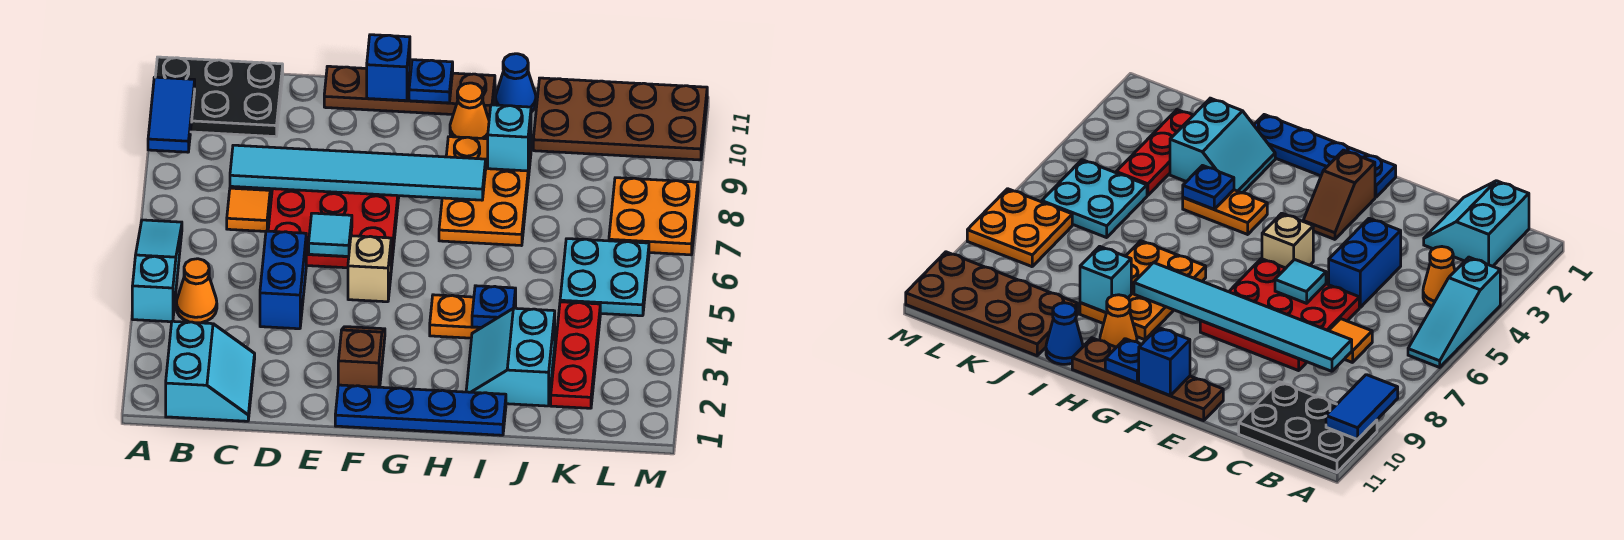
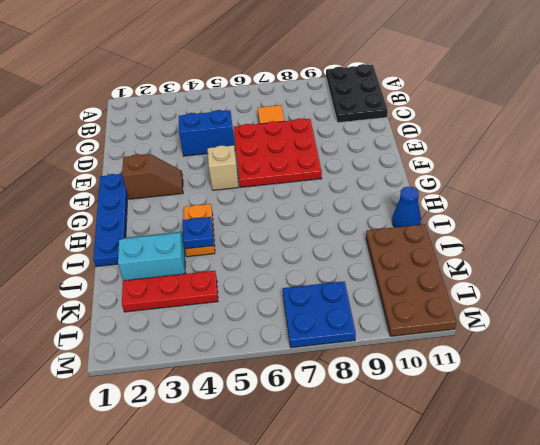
blue plate L7:M8 level 1 -> orange plate L7:M8 level 1
none -> cyan slope A4:A6 level 1 top 4
none -> cyan slope B1:C2 level 1 top B
none -> orange cone B4 level 1

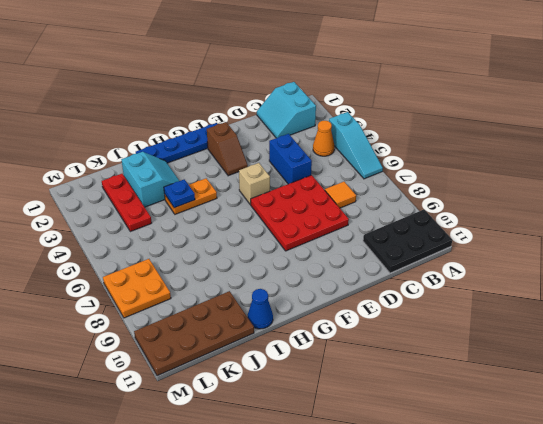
none -> brown plate E11:H11 level 1
none -> orange plate H7:I9 level 1
none -> orange cone H10 level 1

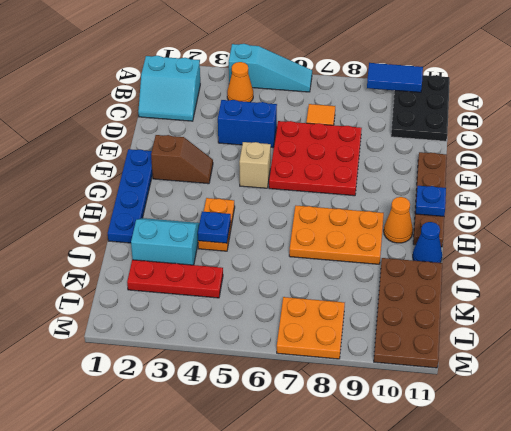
none -> cyan plate K5:L6 level 1
none -> cyan tile C8:H8 level 2
none -> cyan tile E6 level 2

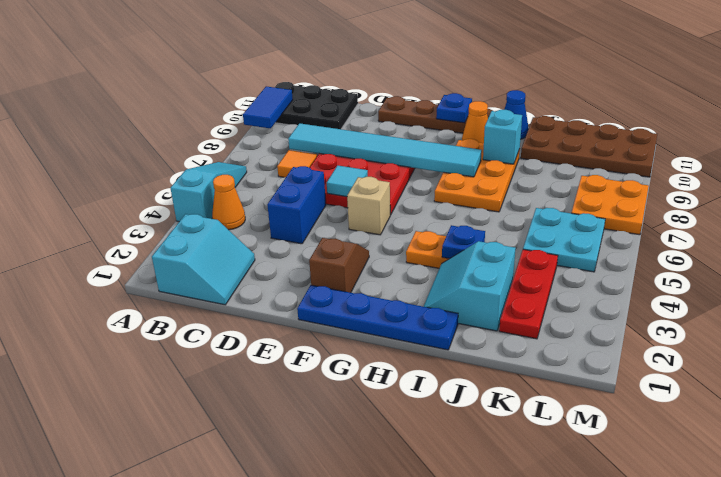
none -> blue brick F11 level 2

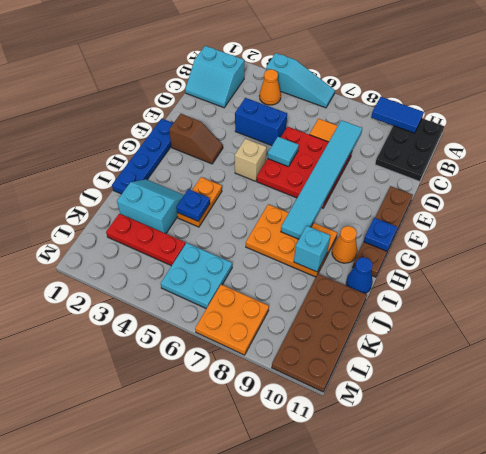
none -> blue brick F11 level 2

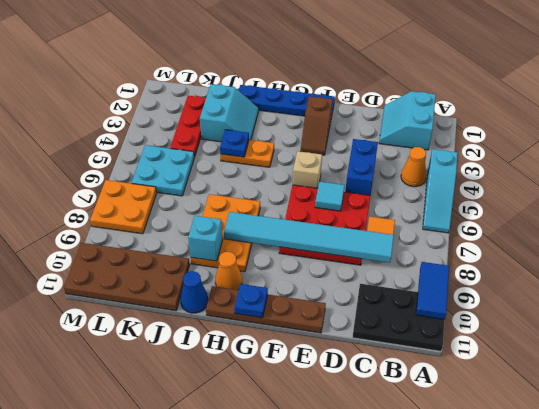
none -> blue brick F11 level 2

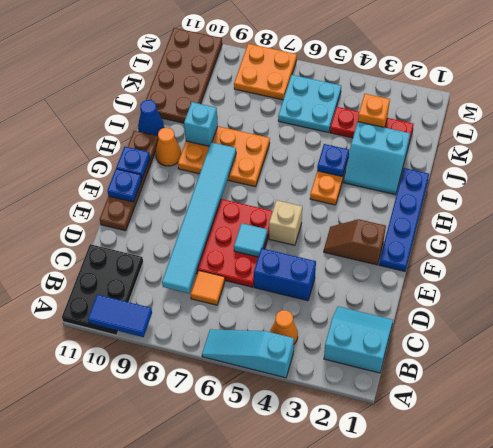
blue plate F11 level 2 -> blue brick F11 level 2
orange brick K3 level 2 -> none

